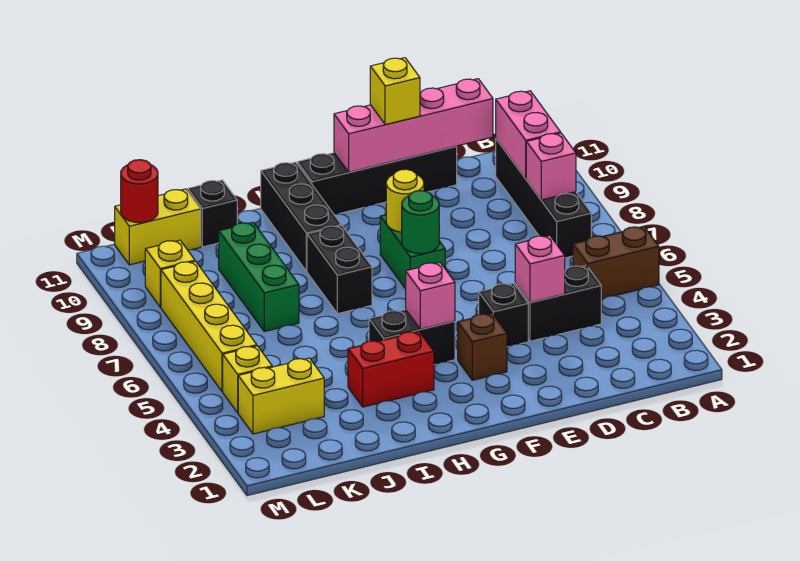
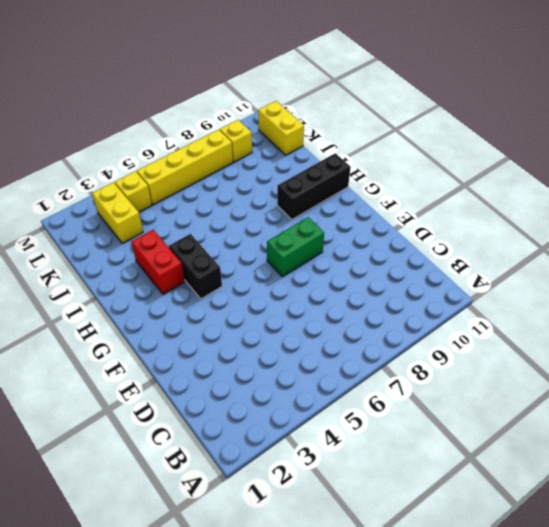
none -> brown brick A5:B5 level 1
none -> black brick B7:B10 level 1
none -> black brick C4:D4 level 1

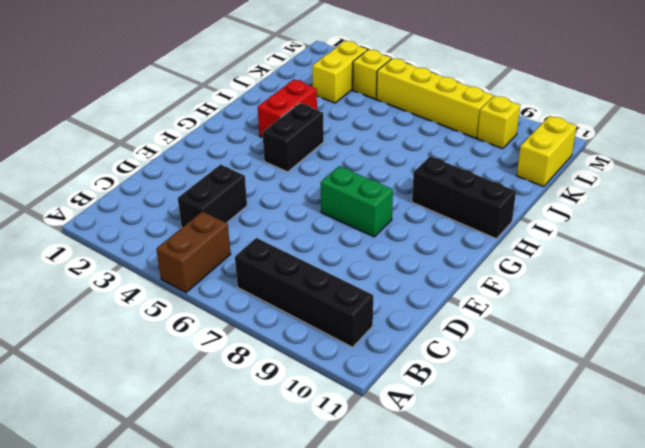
none -> black brick D11:G11 level 1
none -> black brick E4 level 1
none -> brown brick F3 level 1

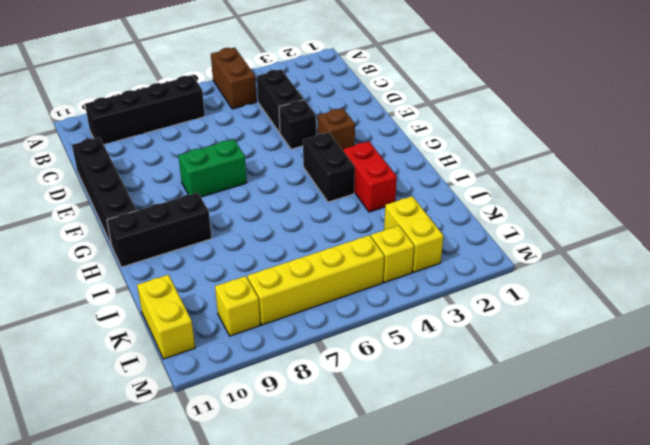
none -> black brick H7:H8 level 1
none -> green brick J7:J9 level 1
none -> black brick J11 level 1

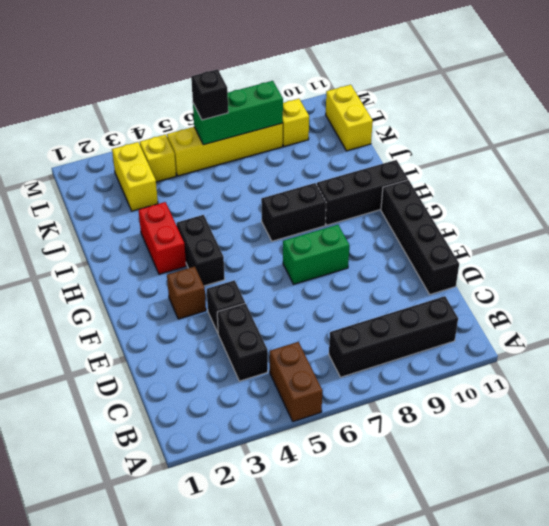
green brick L6:L8 level 2 -> green brick J7:J9 level 1
black brick L6 level 3 -> black brick J11 level 1
none -> pink brick B8 level 2
none -> pink brick B9:B10 level 2
none -> pink brick C11:F11 level 2

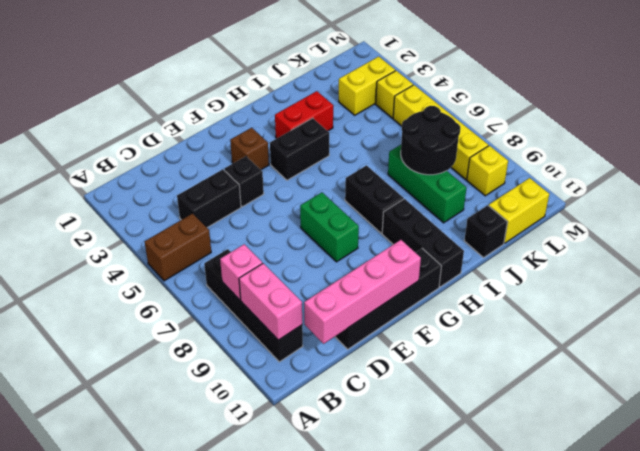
black round brick J7:K8 level 2 -> none
none -> pink brick D4 level 2
none -> green round brick F7 level 2
none -> yellow round brick F8 level 2

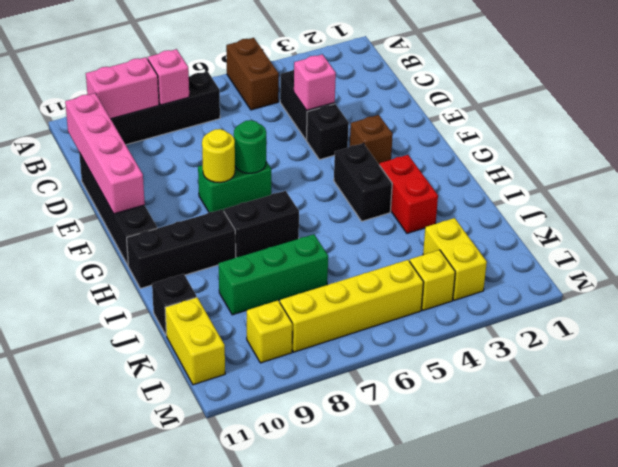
none -> pink brick G4 level 2
none -> red round brick L11 level 2
none -> yellow brick E11 level 3

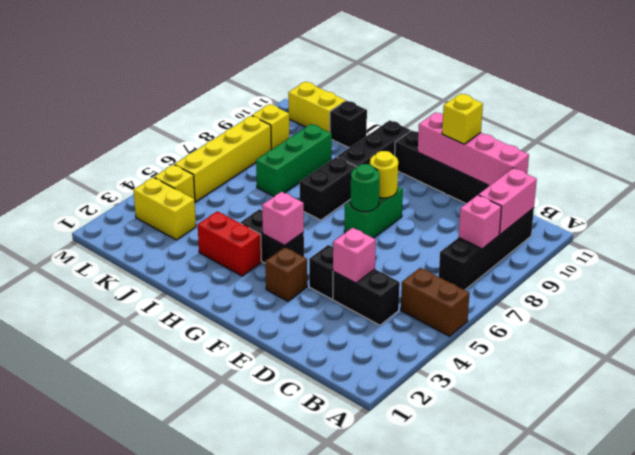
none -> red round brick L11 level 2

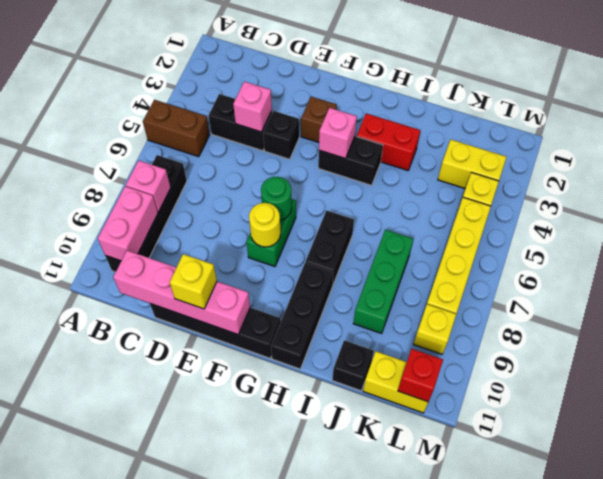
red brick L11 level 2 -> red round brick L11 level 2

